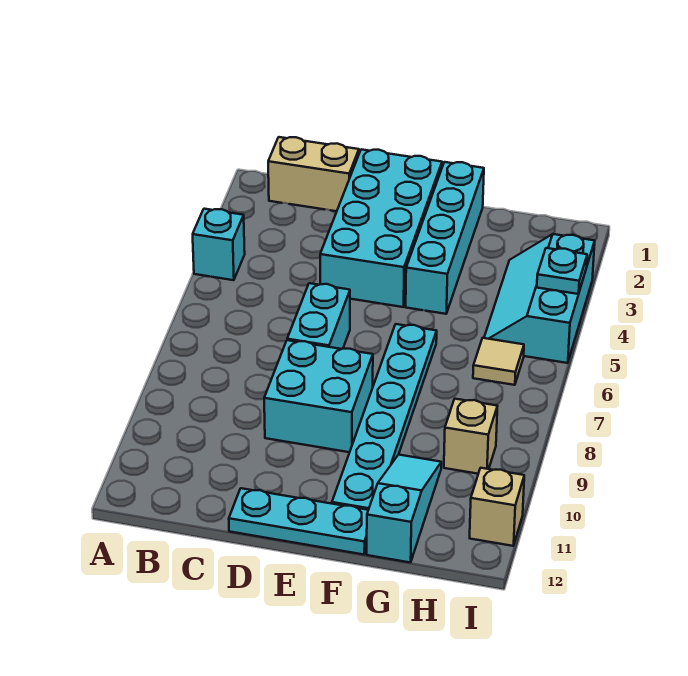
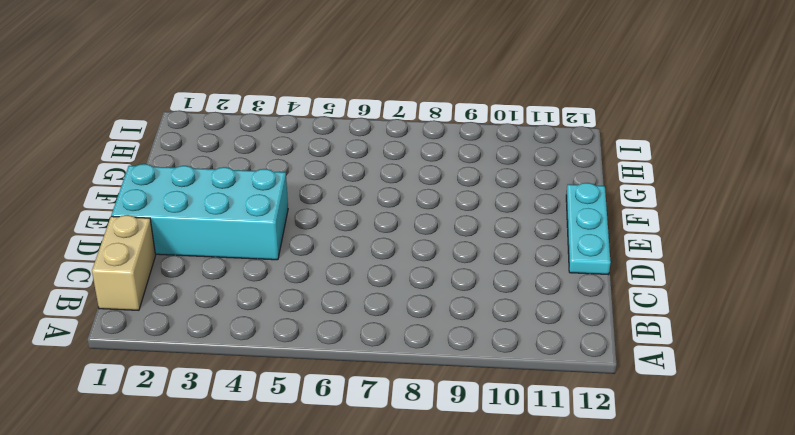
none -> cyan brick A4 level 1
none -> cyan brick D6:D7 level 1
none -> cyan brick D8:E9 level 1

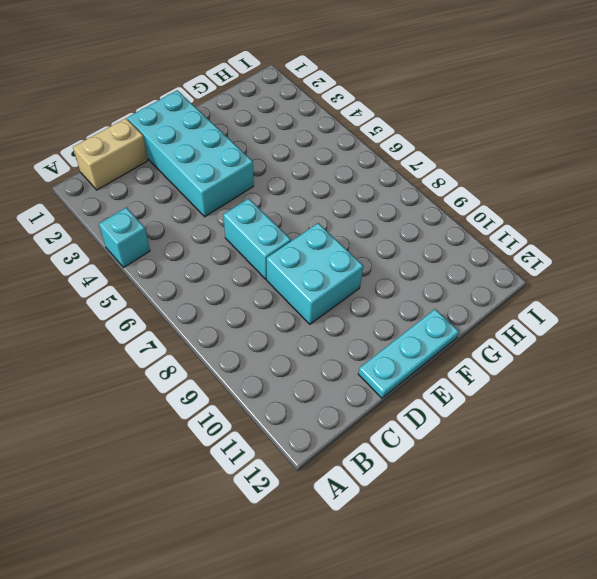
none -> cyan brick F1:F4 level 1
none -> cyan plate F6:F11 level 1
none -> cyan slope G10:G12 level 1 top 12

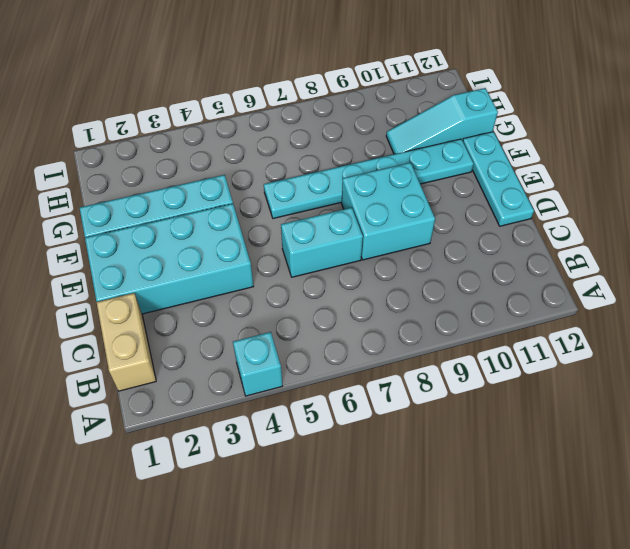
none -> cyan slope H3:I5 level 1 top I
none -> tan tile H6 level 1
none -> tan brick H9 level 1

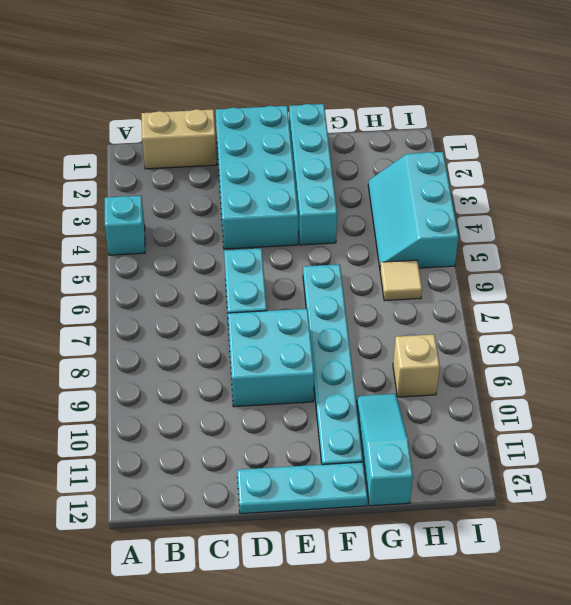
none -> tan brick I11 level 1
none -> cyan plate I4 level 2

